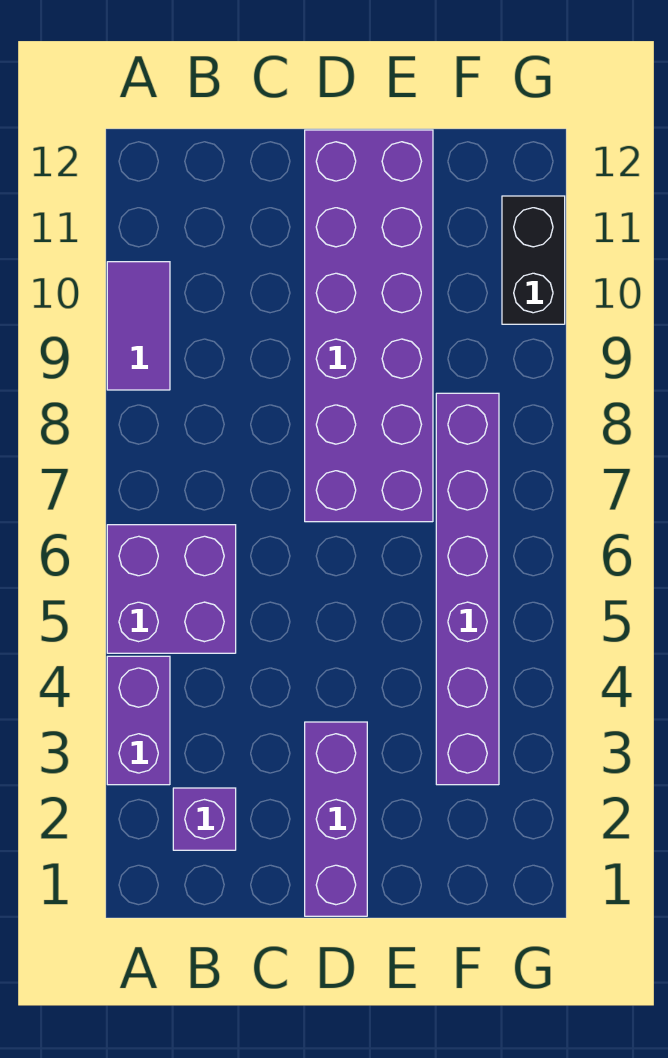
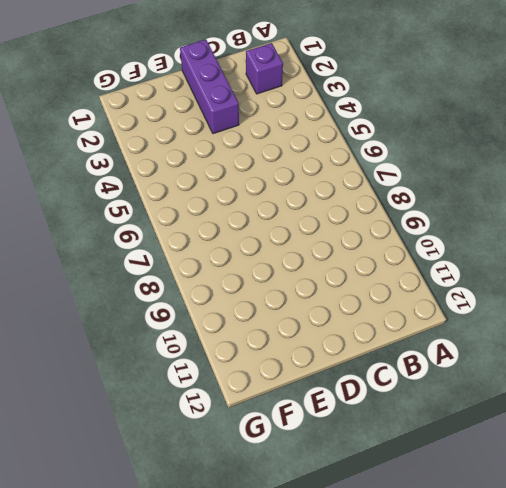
none -> purple brick A3:A4 level 1
none -> purple brick A5:B6 level 1

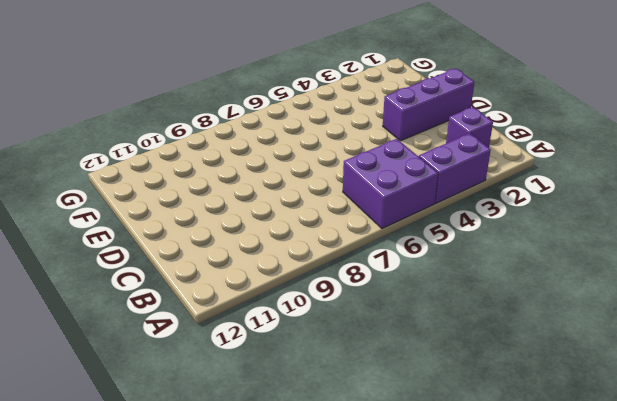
none -> purple tile A9:A10 level 1
none -> purple brick D7:E12 level 1

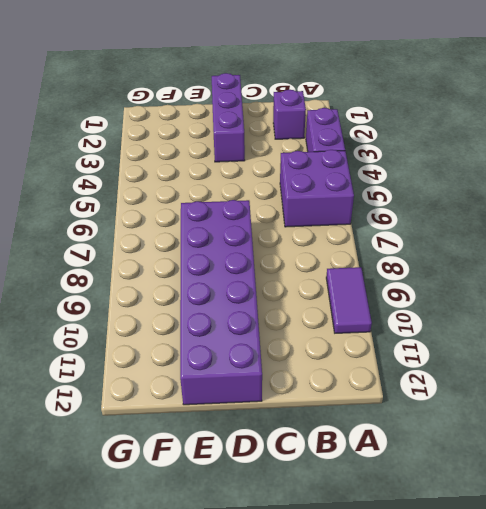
none -> purple brick F3:F8 level 1
none -> black brick G10:G11 level 1

